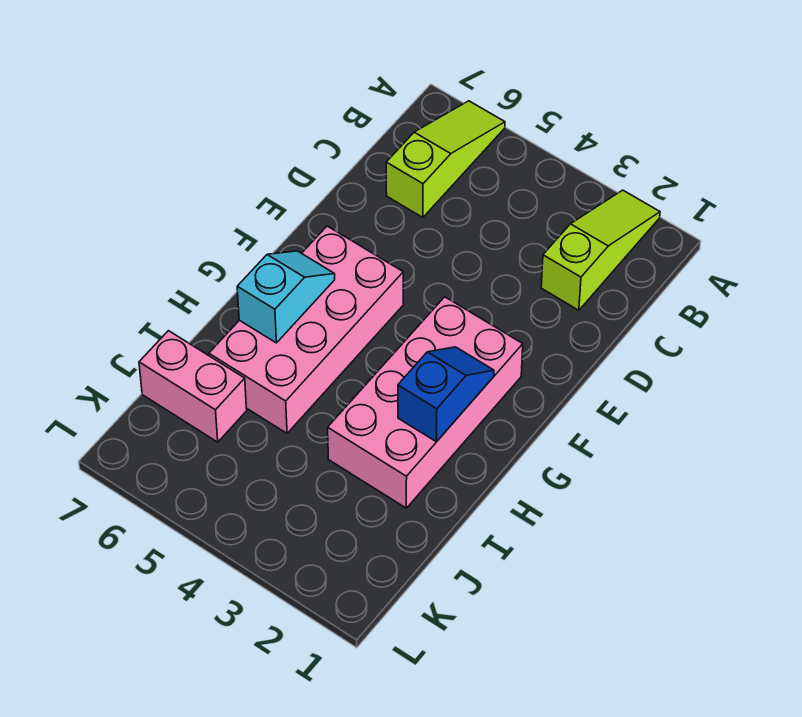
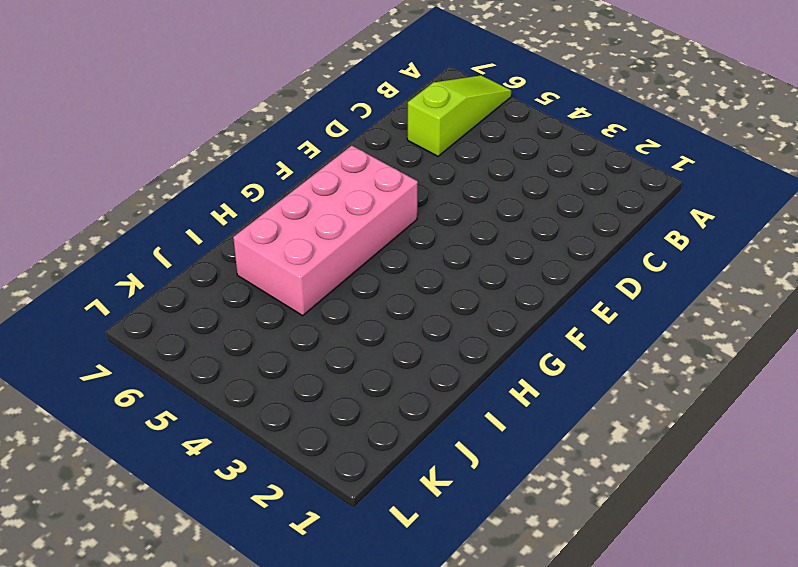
none -> lime slope A2:C2 level 1 top C
none -> pink brick F2:I3 level 1

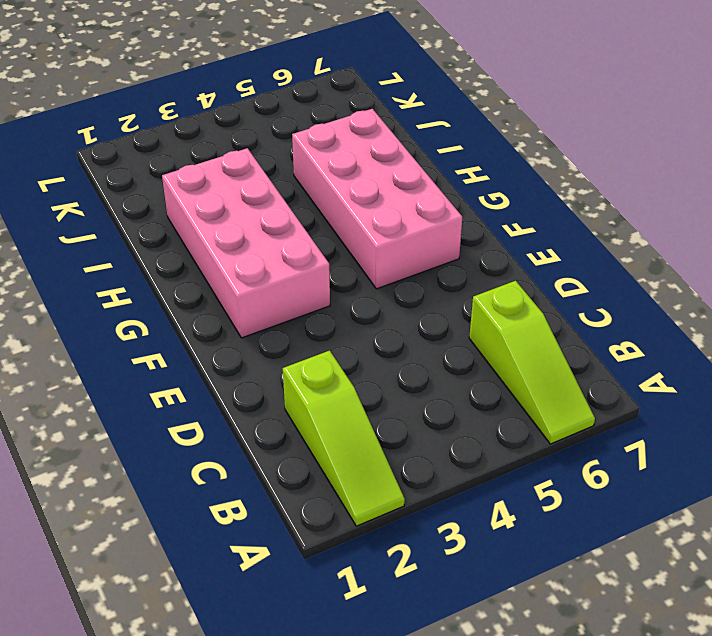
none -> pink brick J6:J7 level 1
none -> blue slope G2:H2 level 2 top H

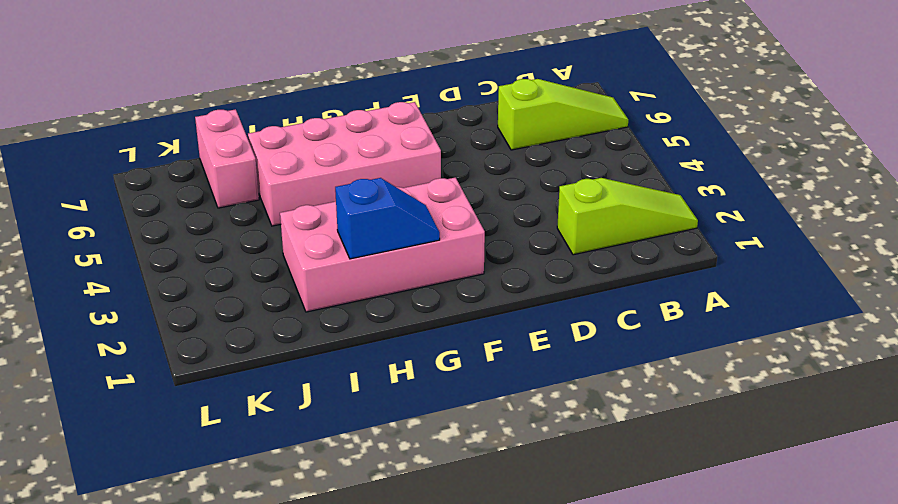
none -> cyan slope G6:H6 level 2 top H

